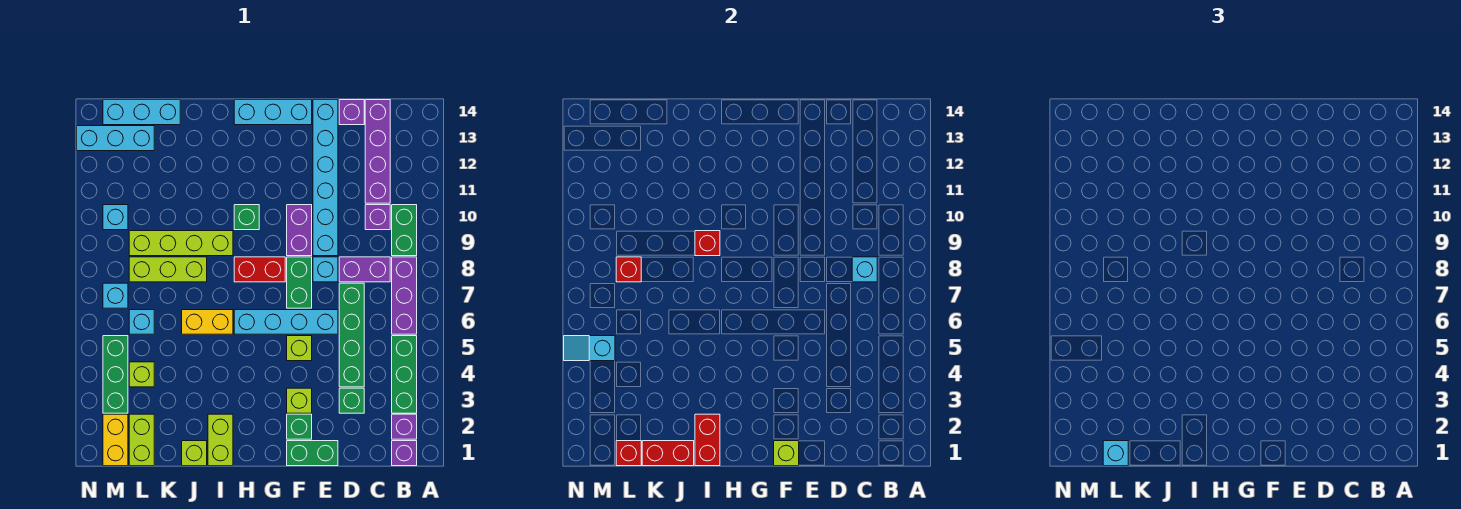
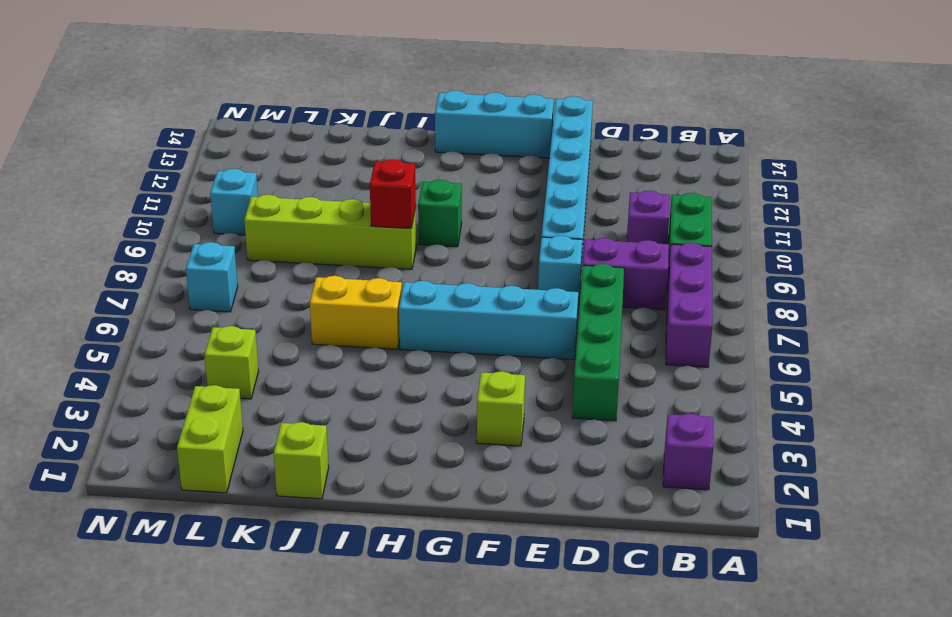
none -> purple brick B1 level 1
none -> green brick B3:B5 level 1
none -> purple brick C11:C14 level 1
none -> green brick D3 level 1

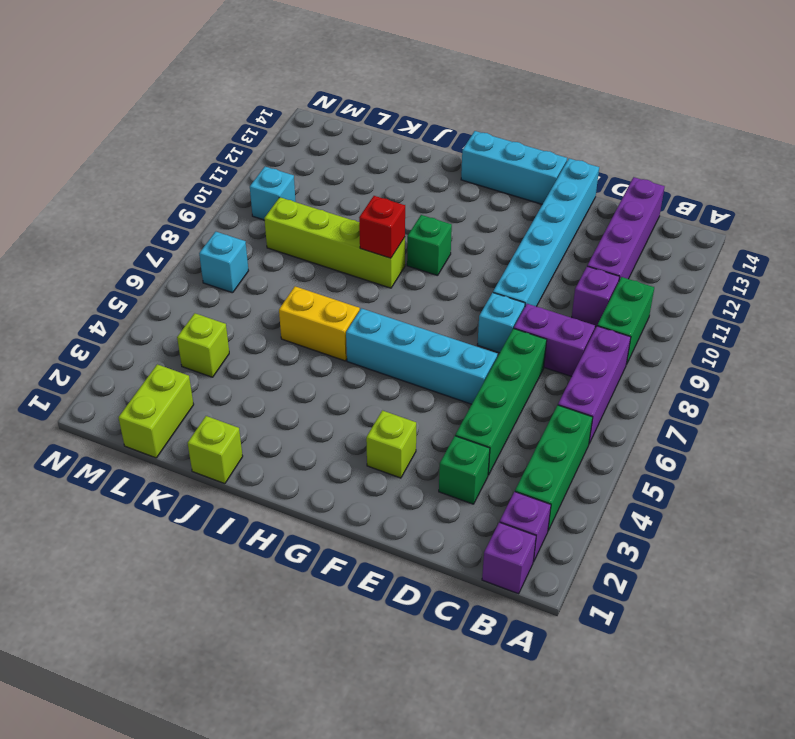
none -> purple brick D14 level 1
none -> green brick E1:F1 level 1
none -> green brick F2 level 1
none -> lime brick F5 level 1

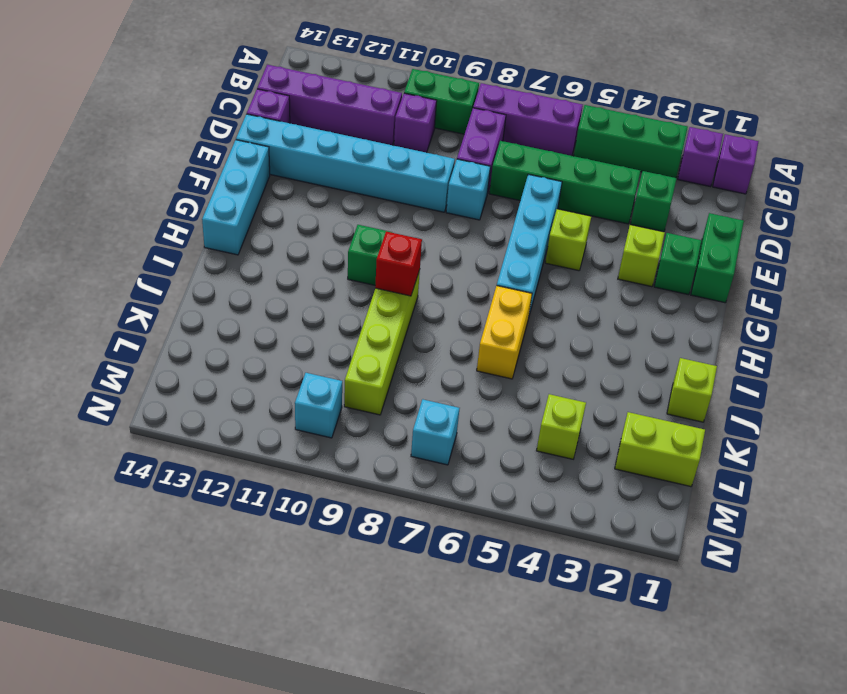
none -> green brick F7:F8 level 1
none -> purple brick F9:F10 level 1
none -> red brick G8:H8 level 1
none -> lime brick I1:I2 level 1

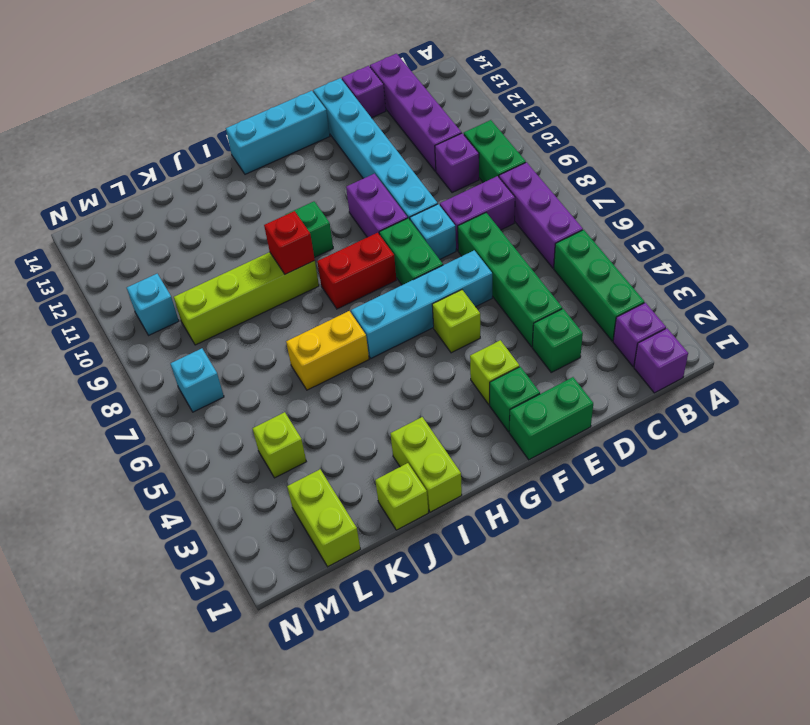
none -> lime brick J8:L8 level 1
none -> cyan brick K14:M14 level 1
none -> cyan brick L6 level 1
none -> cyan brick L13:N13 level 1

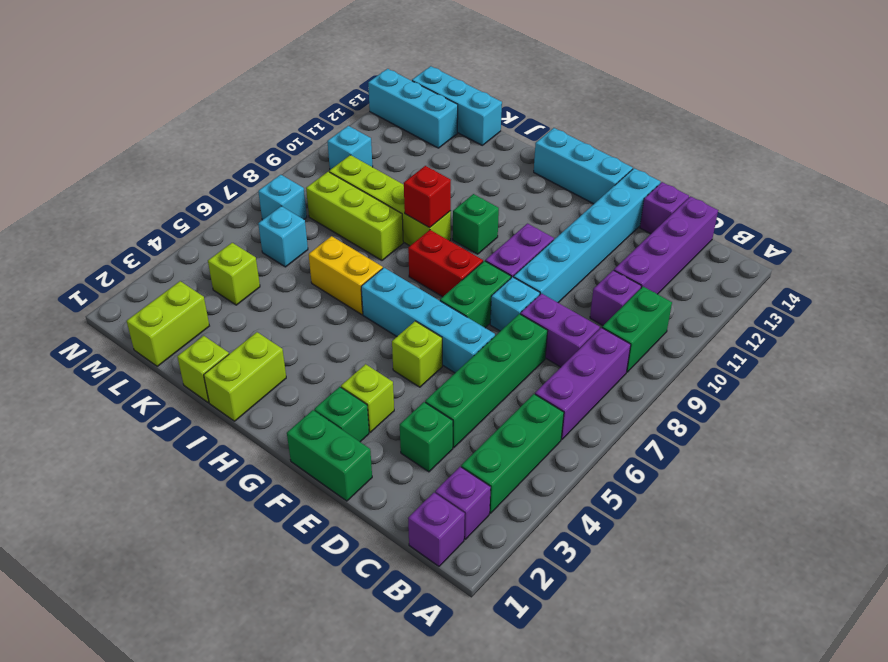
none -> yellow brick M1:M2 level 1
none -> green brick M3:M5 level 1
none -> cyan brick C8 level 2
none -> lime brick F1 level 2

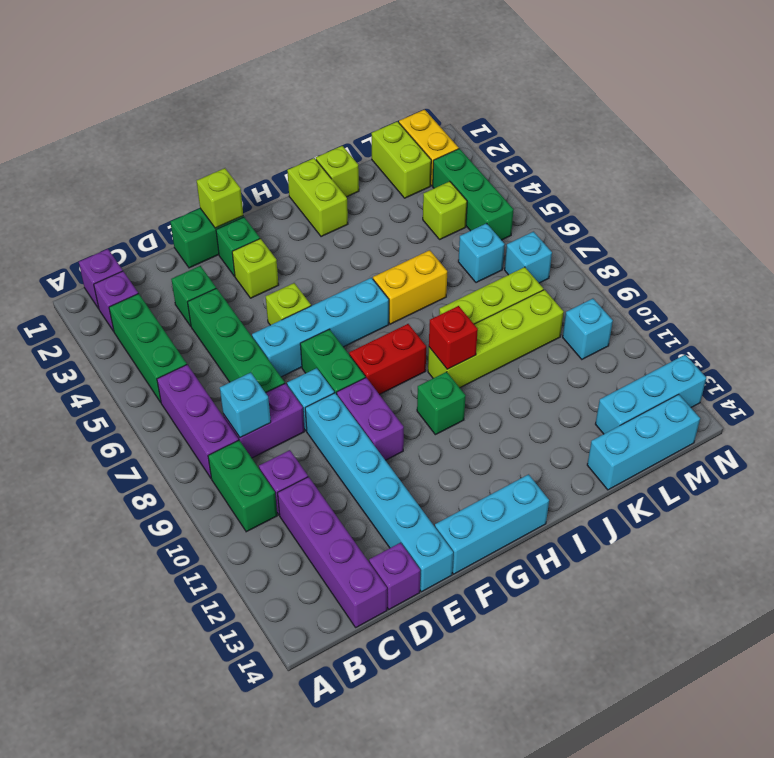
none -> red brick I1:I2 level 2
none -> red brick J1:K1 level 2
none -> red brick L1 level 2
none -> red brick L8 level 2

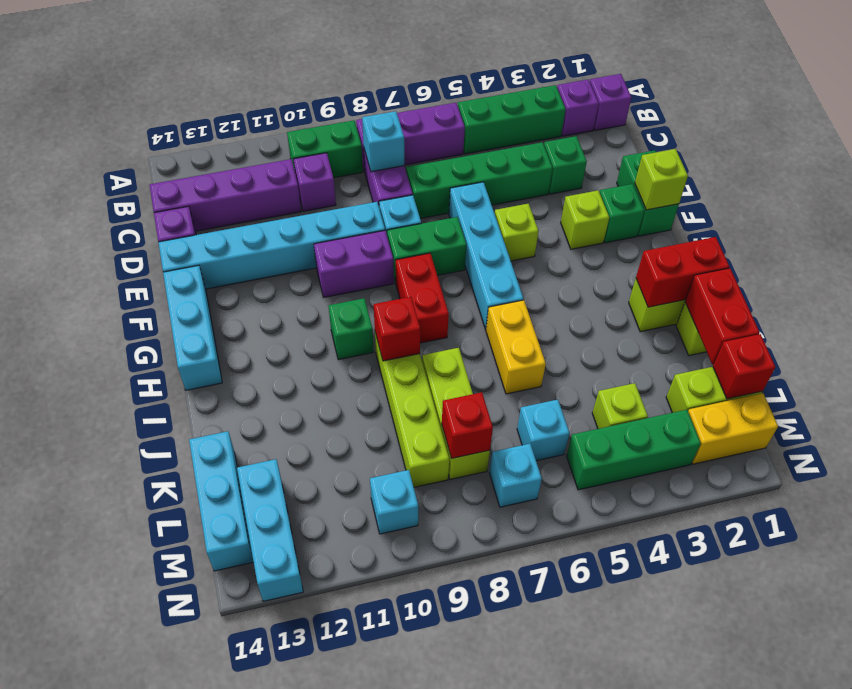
none -> cyan slope M5:N5 level 2 top M
none -> cyan brick L1 level 3

